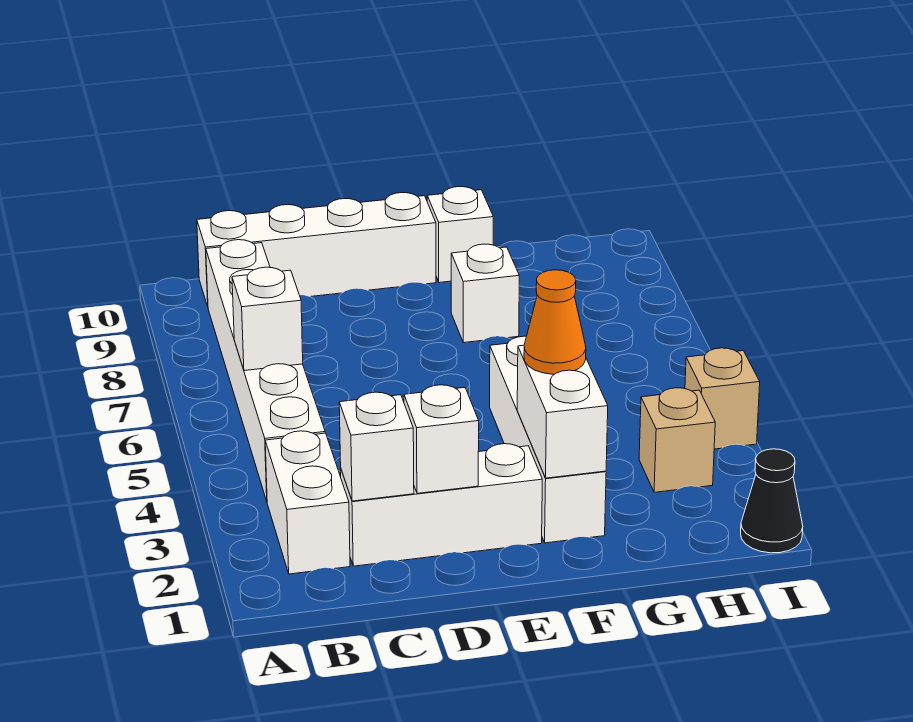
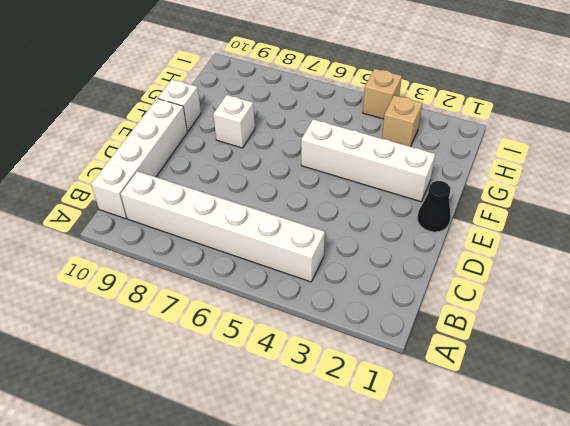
black cone E1 level 1 -> black cone I1 level 1
none -> white brick B2:B3 level 1
none -> white brick C2:E2 level 1
none -> white brick B6 level 2

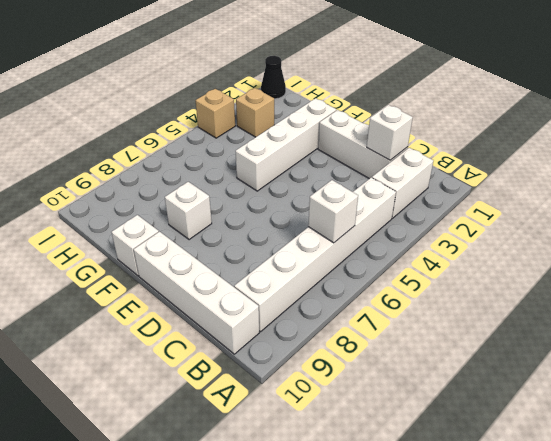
none -> white brick D2 level 2
none -> white brick F2:F3 level 2
none -> orange cone F3 level 3

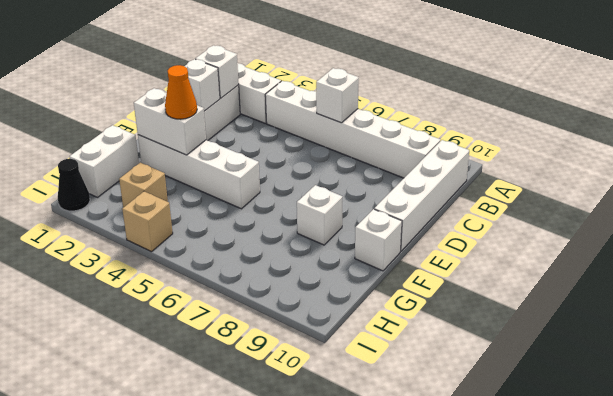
white brick G1:H1 level 1 -> none

